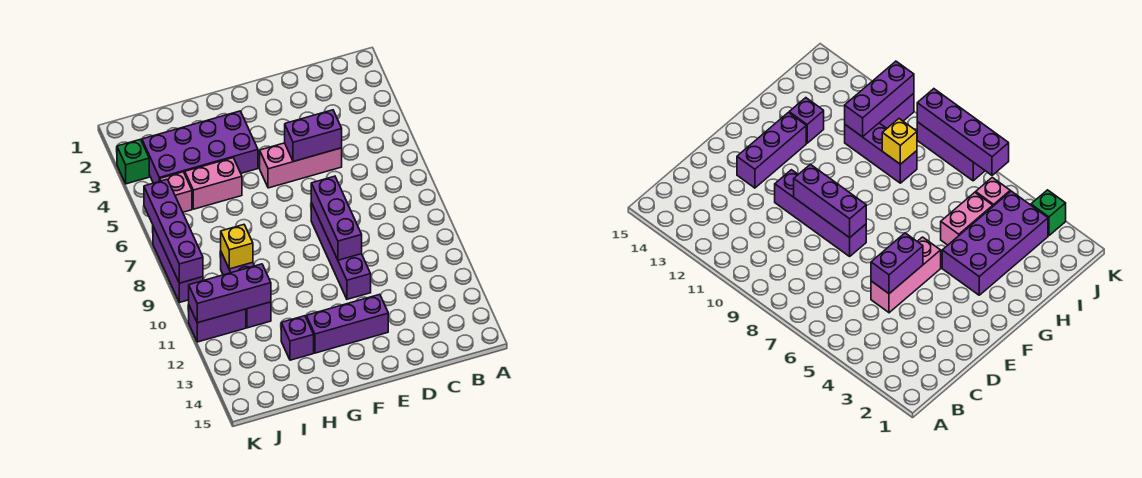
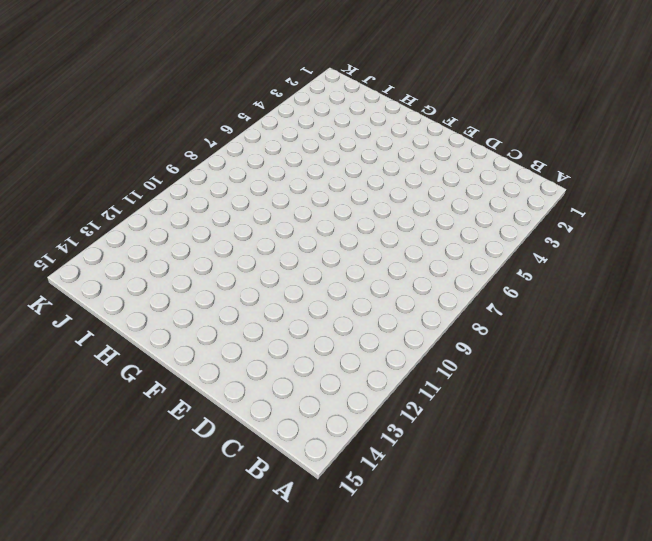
none -> pink brick D5:F5 level 1
none -> purple brick E8:E11 level 1
none -> purple brick E13:G13 level 1

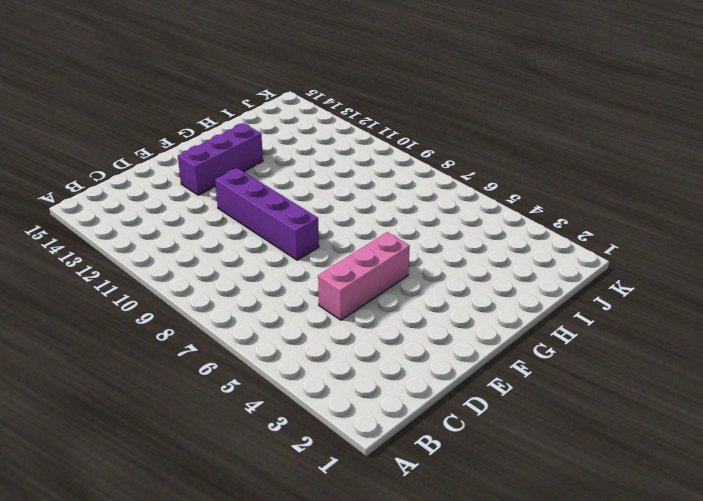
none -> purple brick G3:J4 level 1
none -> pink brick H5:I5 level 1
none -> purple brick H13 level 1

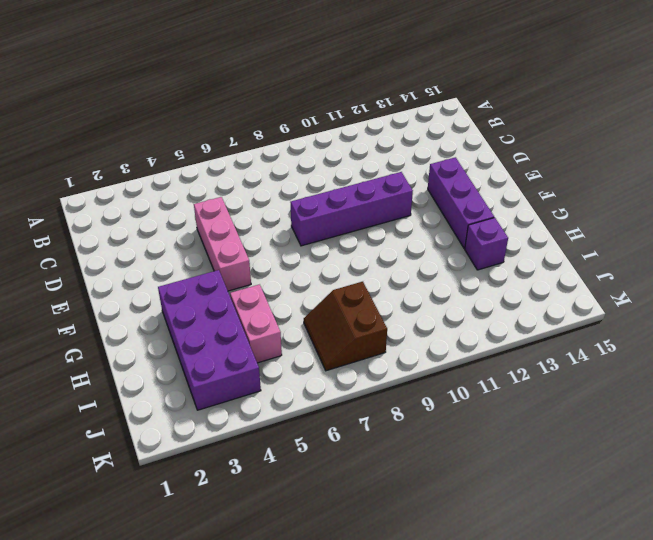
brown slope I7:J8 level 1 top 8 -> none
none -> purple brick I9:I11 level 1
none -> pink brick J5 level 1
none -> purple brick J11:K11 level 1

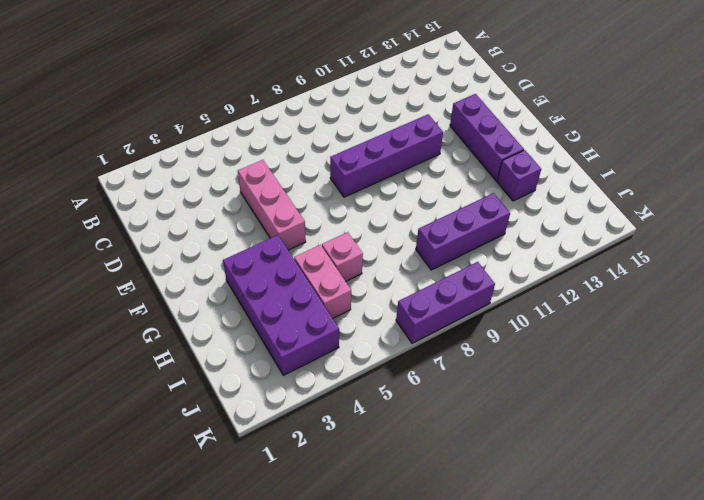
pink brick H6 level 1 -> pink brick J5 level 1
none -> purple brick J11:K11 level 1
none -> green brick K3 level 1
none -> purple brick D5:E5 level 2

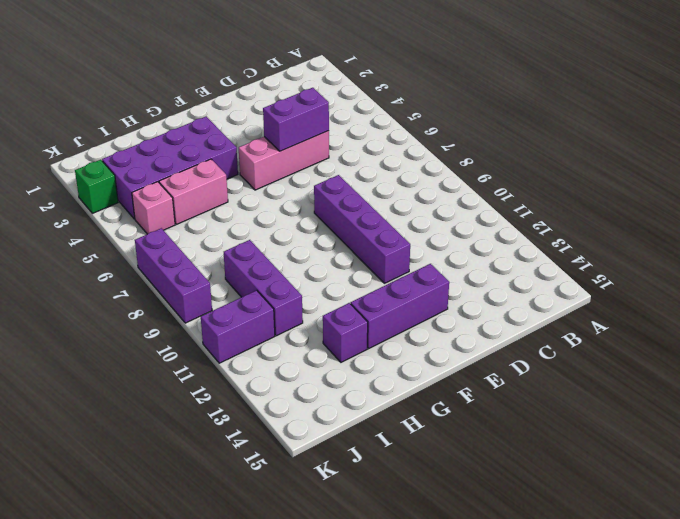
none -> purple brick E8:E10 level 2
none -> yellow brick I9 level 2
none -> purple brick I11:K11 level 2

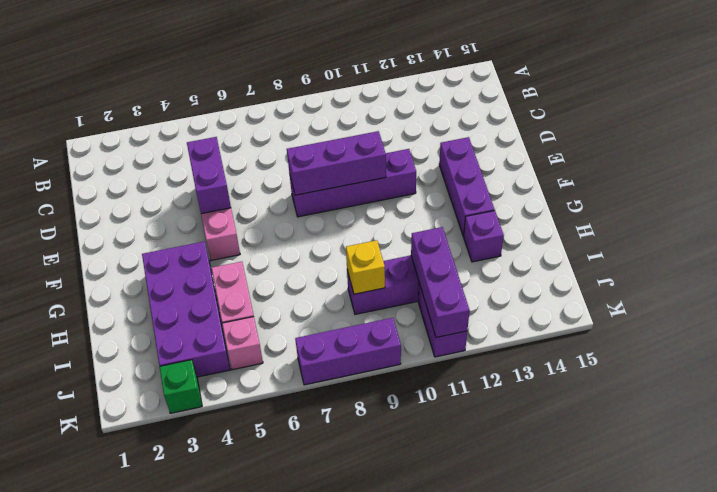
none -> purple brick K6:K9 level 2

